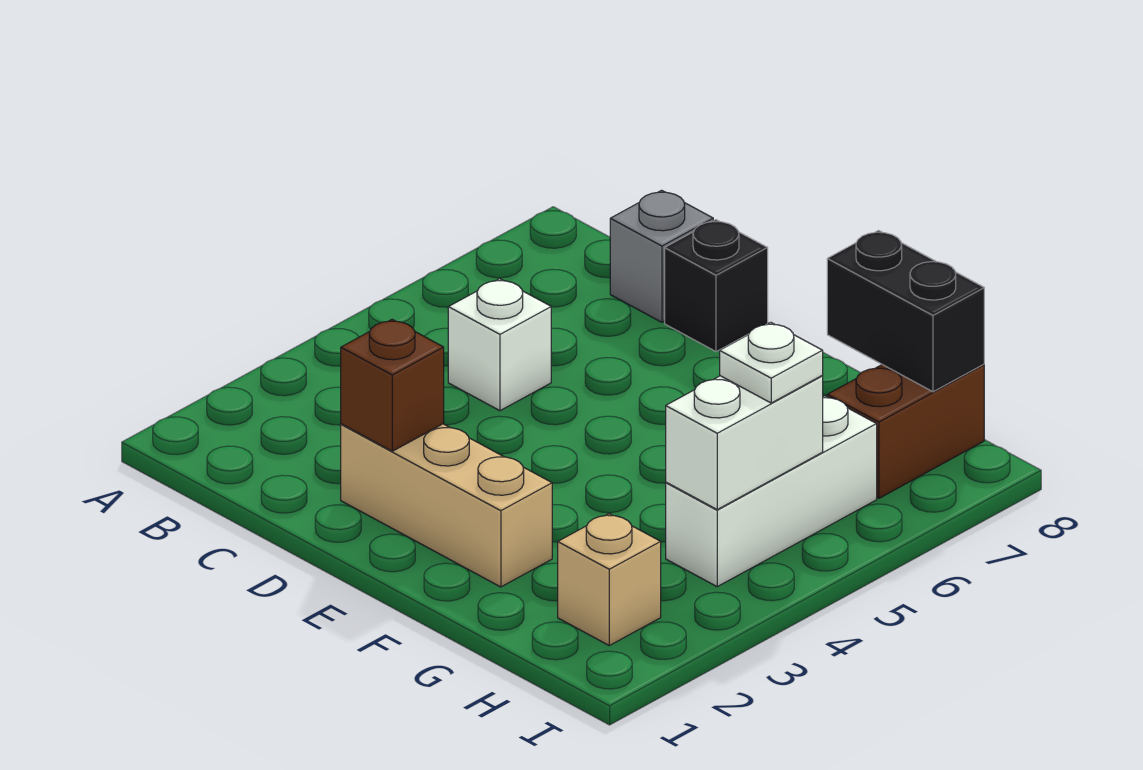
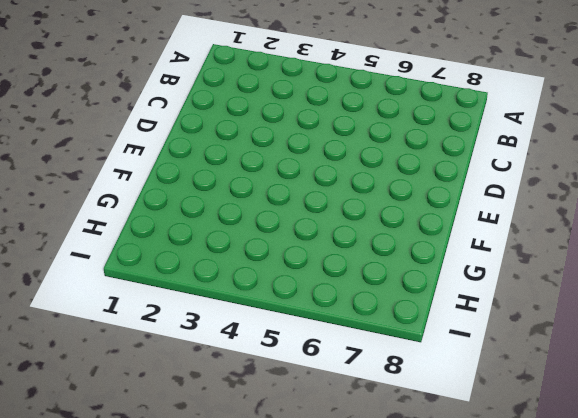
none -> white brick C5 level 1
none -> grey brick C8 level 1

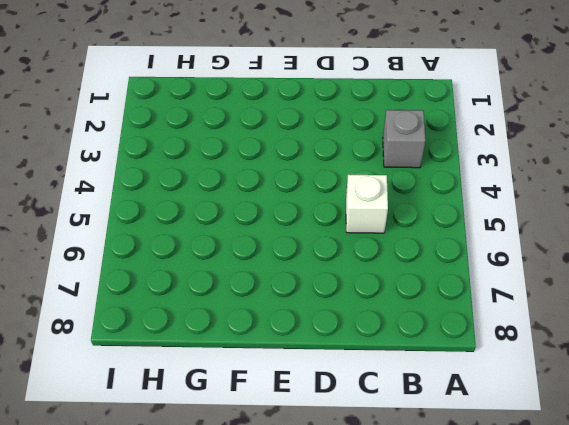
grey brick B3 level 1 -> grey brick C8 level 1
none -> tan brick D2:F2 level 1
none -> black brick D8 level 1

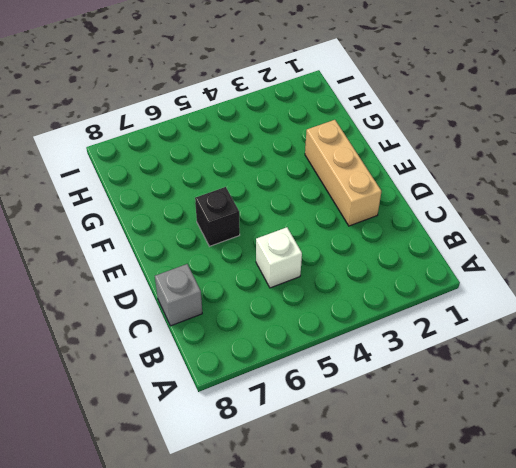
black brick E6 level 1 -> black brick D8 level 1
none -> tan brick H2 level 1
none -> white brick H4:H6 level 1

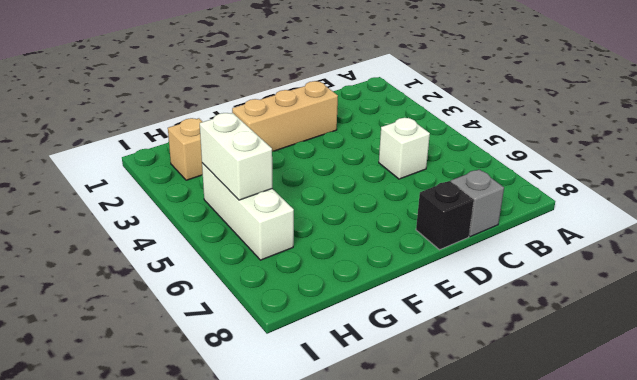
none -> brown brick H7:H8 level 1
none -> brown brick D2 level 2

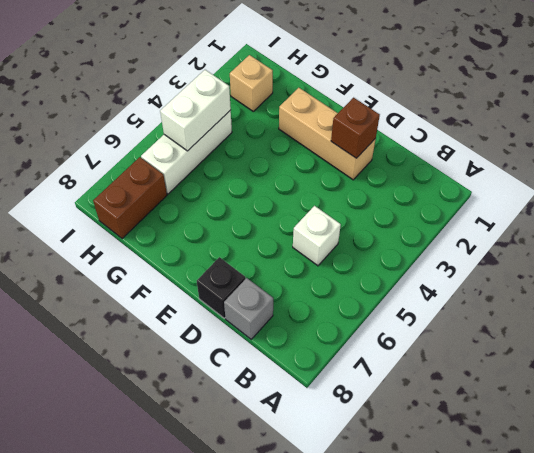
none -> black brick G8:H8 level 2
none -> white plate H5 level 3

